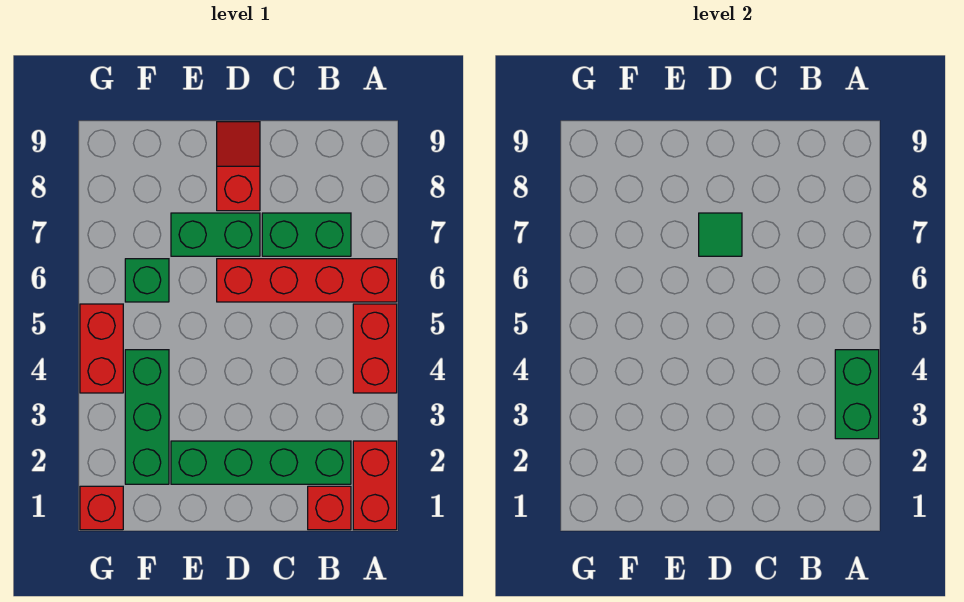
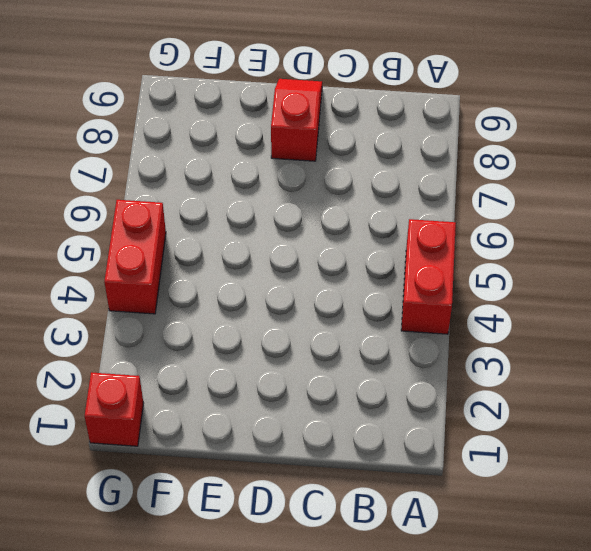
none -> red brick A1:A2 level 1
none -> red brick A6:D6 level 1
none -> red brick B1 level 1

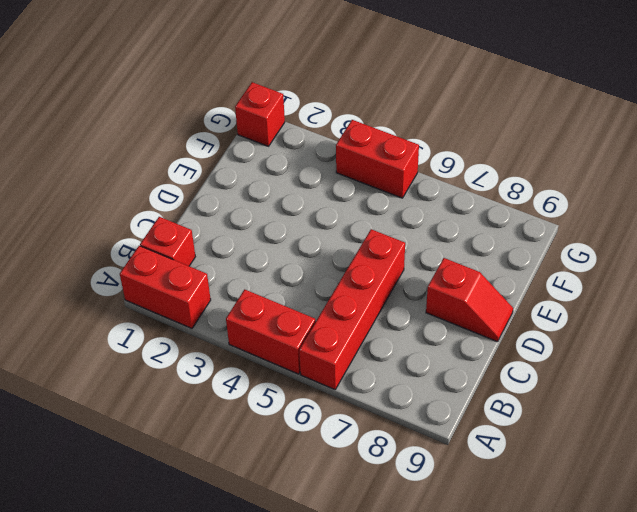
none -> green brick B2:E2 level 1
none -> green brick B7:C7 level 1
none -> green brick D7:E7 level 1

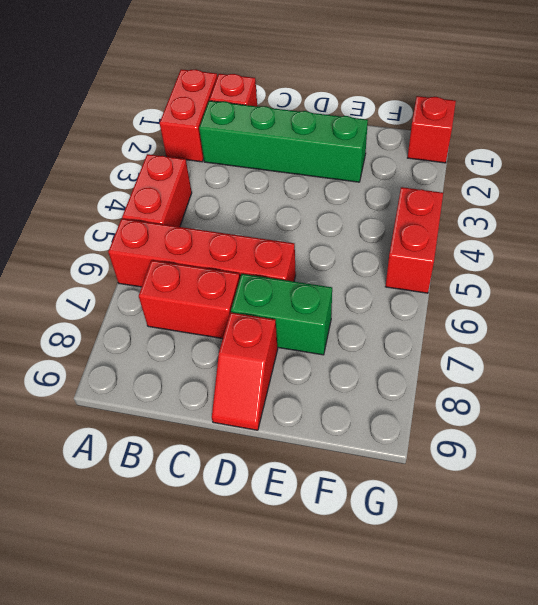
red brick B7:C7 level 1 -> green brick B7:C7 level 1
none -> green brick F2:F4 level 1
none -> green brick F6 level 1
none -> green brick A3:A4 level 2

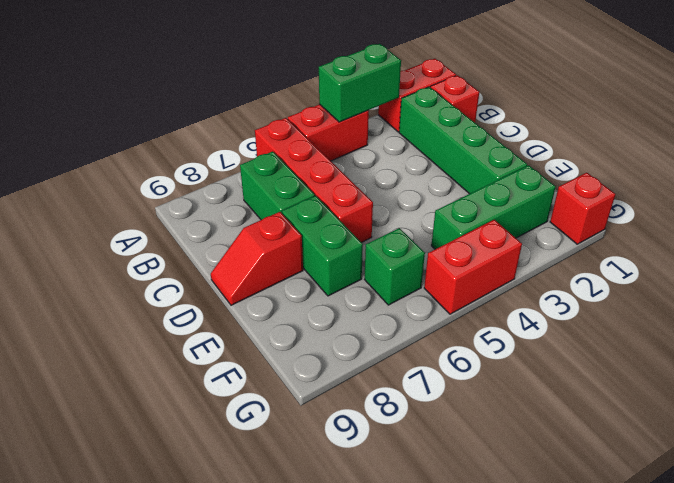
none -> green tile D7 level 2

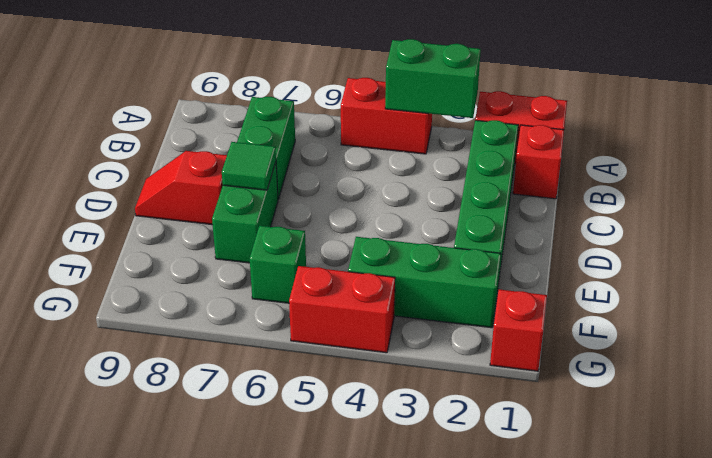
none -> red brick A6:D6 level 1

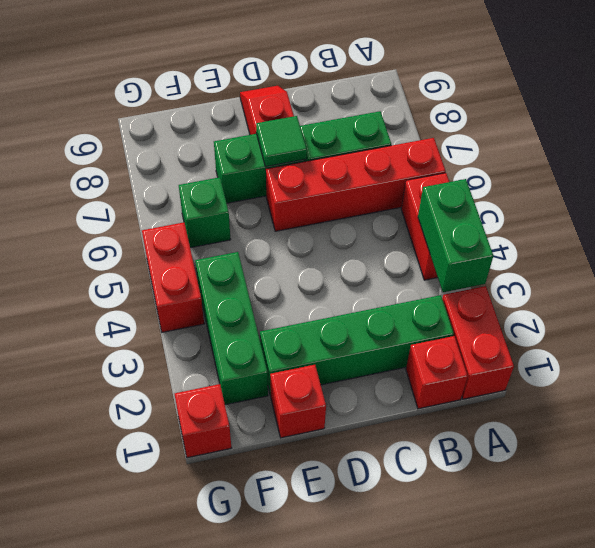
red brick E1 level 1 -> none

